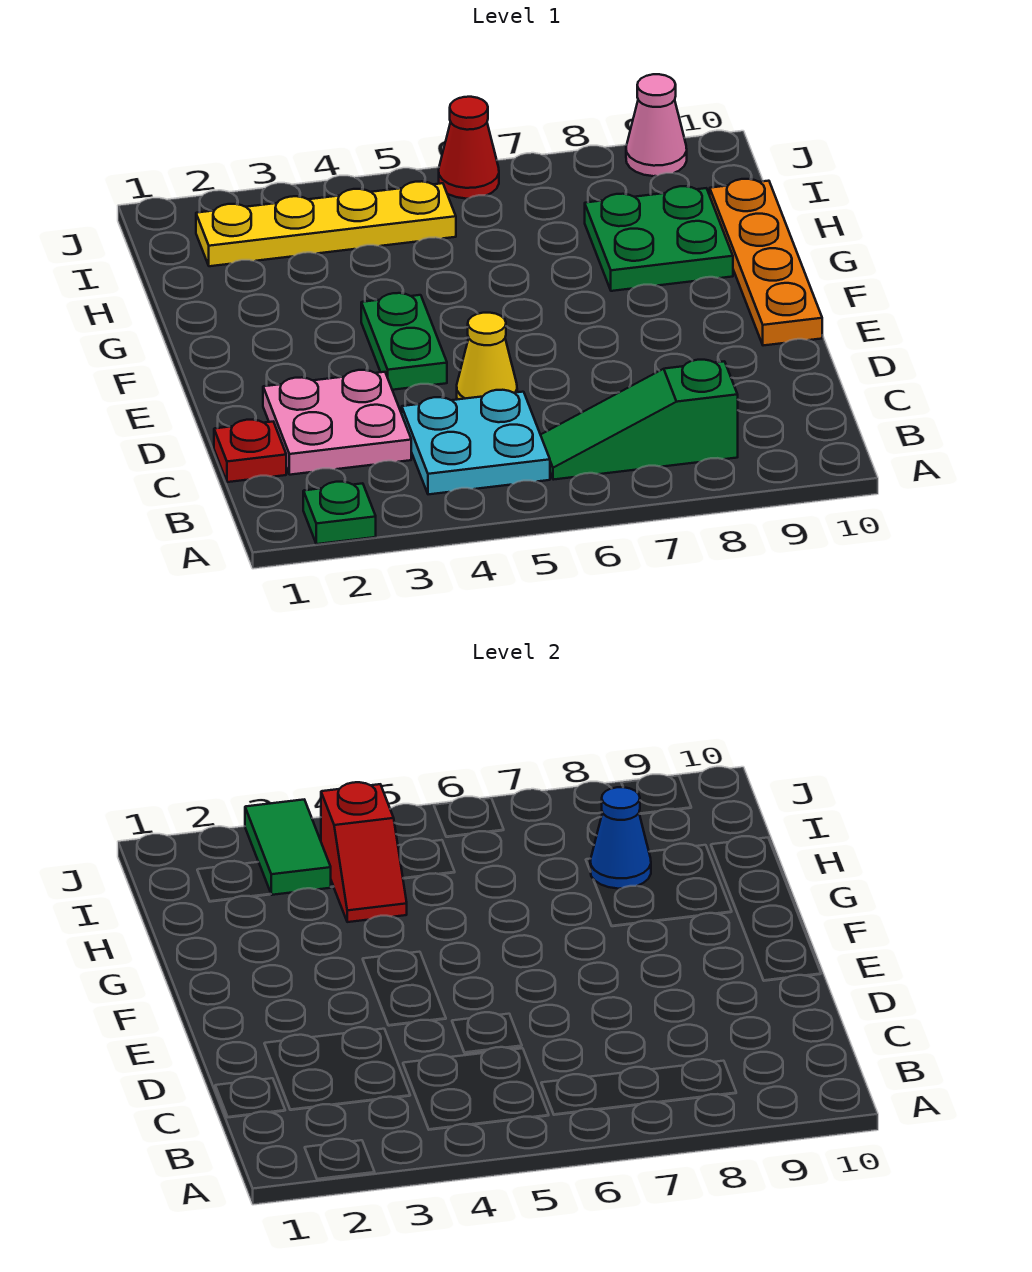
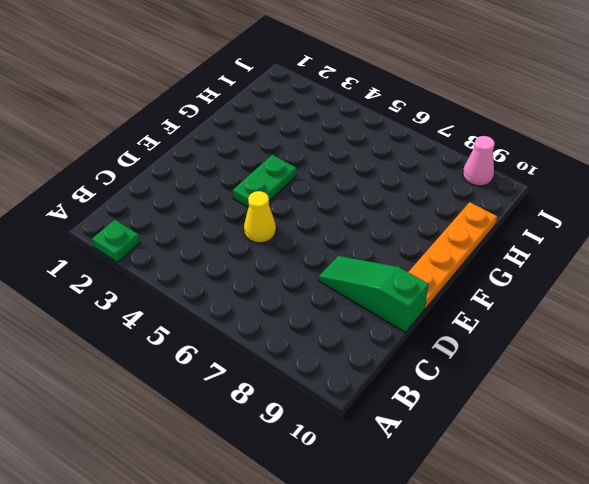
green slope D8:D10 level 1 top 10 -> green slope B6:B8 level 1 top 8
none -> cyan plate B4:C5 level 1
none -> red plate C1 level 1
none -> pink plate C2:D3 level 1

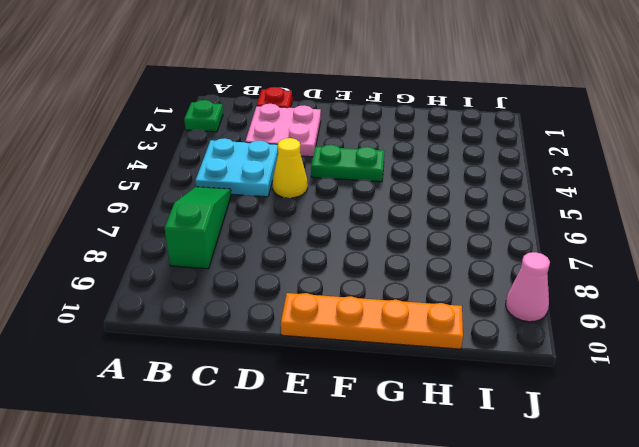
none -> green plate G8:H9 level 1
none -> yellow plate I2:I5 level 1
none -> red cone J6 level 1

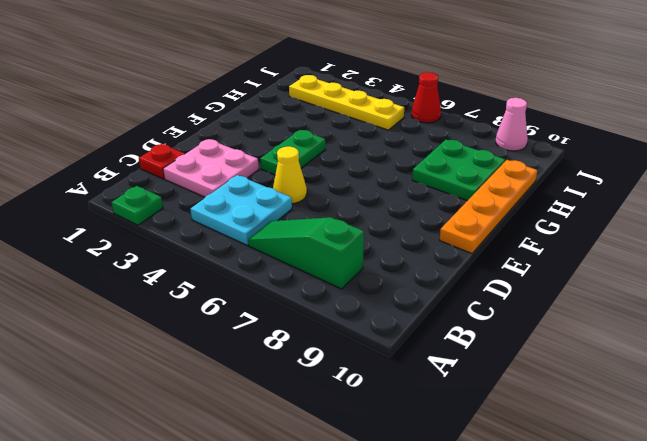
none -> red slope H4:I4 level 2 top I
none -> blue cone H8 level 2
none -> green tile I3:J3 level 2

